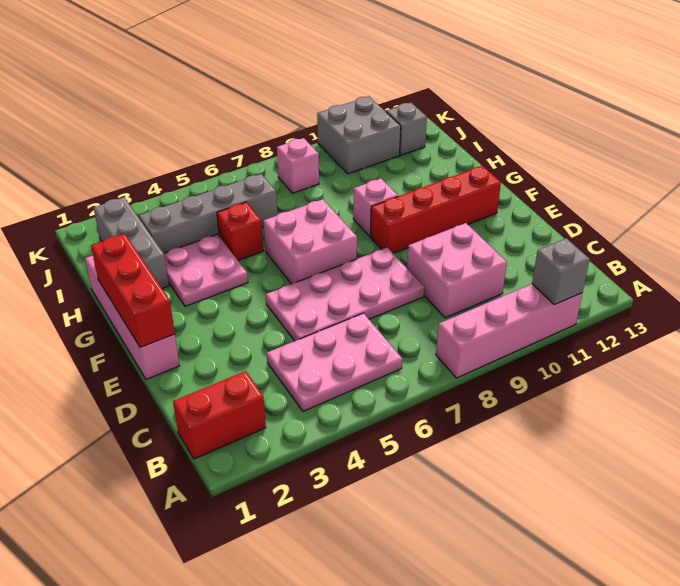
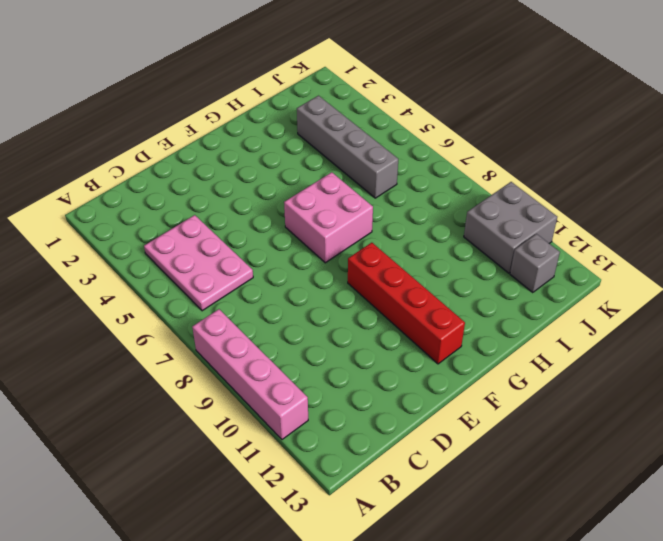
none -> red brick B1:B2 level 1
none -> pink brick C9:D10 level 1
none -> pink plate D5:E8 level 1

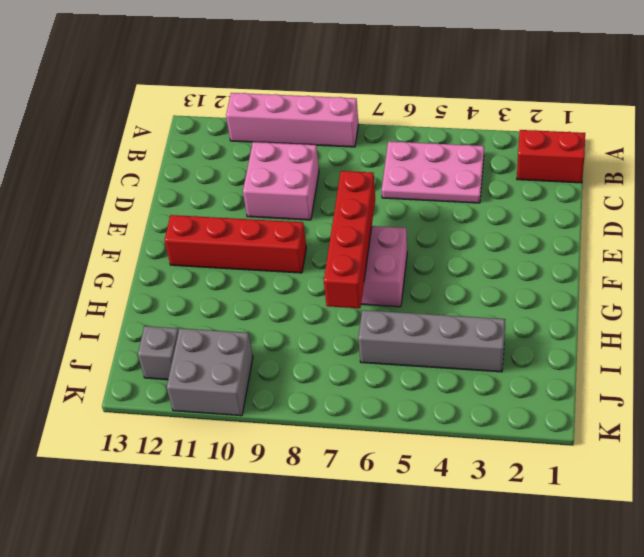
red brick E7:H7 level 2 -> none
none -> pink plate D5:E8 level 1
none -> pink brick E1:H1 level 1
none -> pink plate G3:H4 level 1

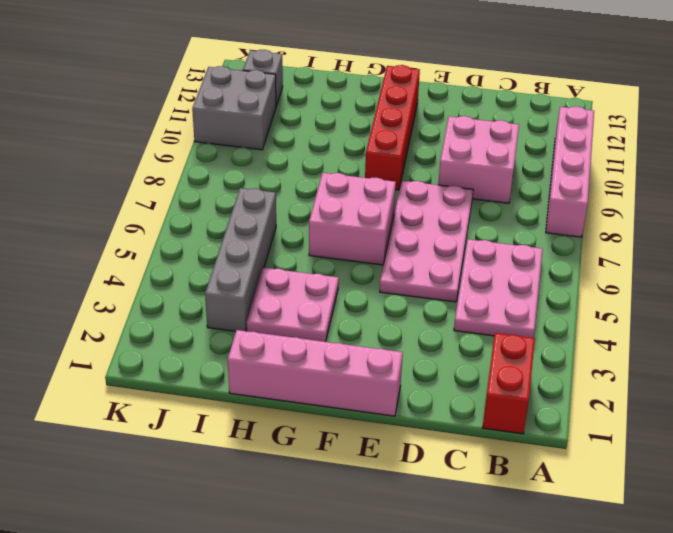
none -> pink brick G9 level 1
none -> grey brick H2:J2 level 1
none -> red brick H5 level 1

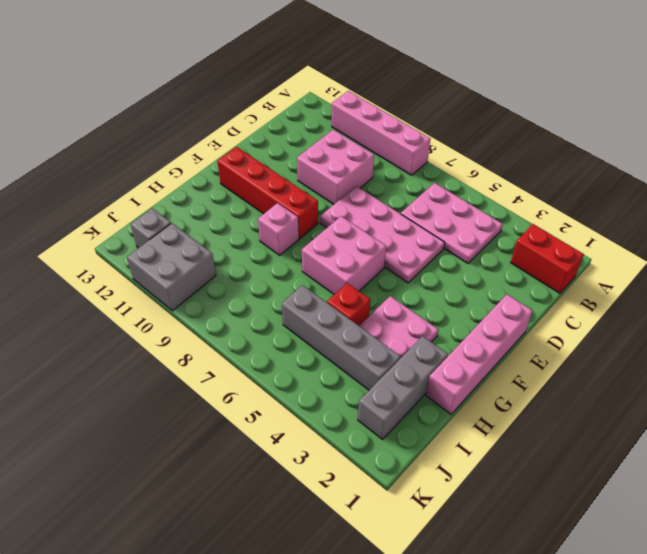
none -> pink brick J8 level 1
none -> grey brick A11 level 2
none -> red brick E1:G1 level 2

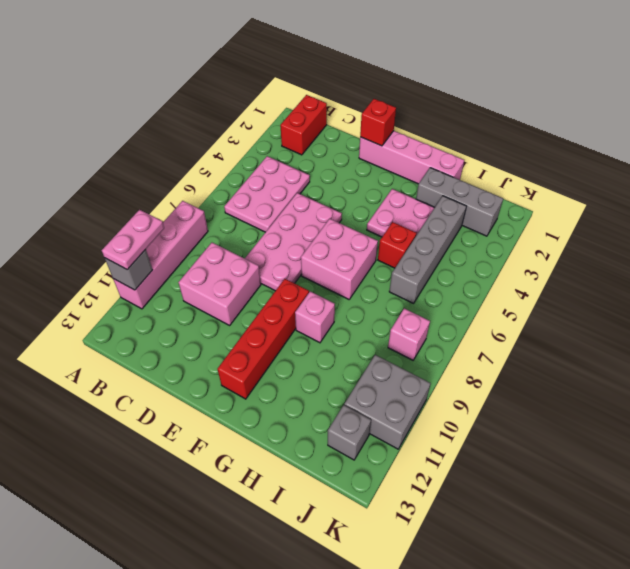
pink plate A10:A11 level 3 -> none
red brick E1 level 2 -> red brick E1:G1 level 2

